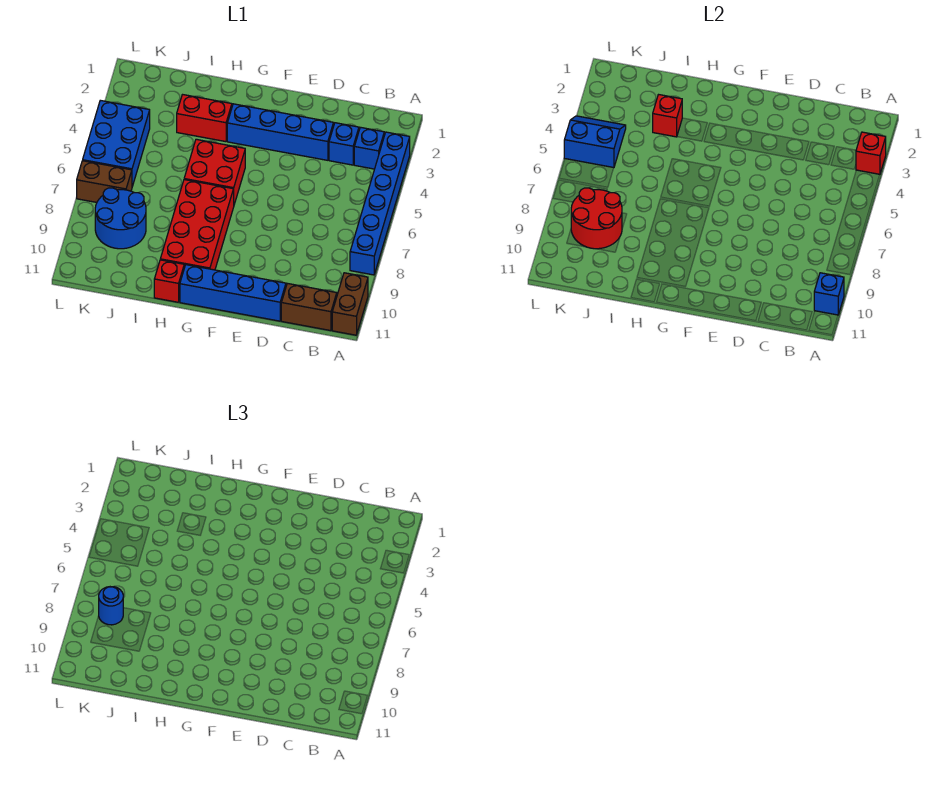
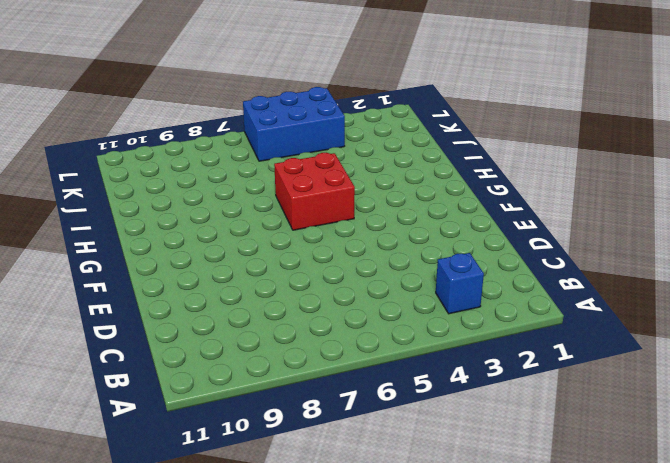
none -> blue brick A3:A8 level 1
none -> brown brick A10:A11 level 1
none -> brown brick B11:C11 level 1

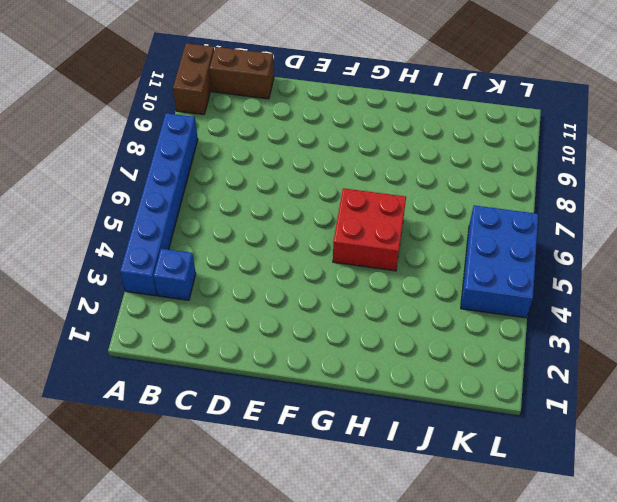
none -> blue brick C3 level 1
none -> blue brick D3:G3 level 1
none -> blue brick D11:G11 level 1

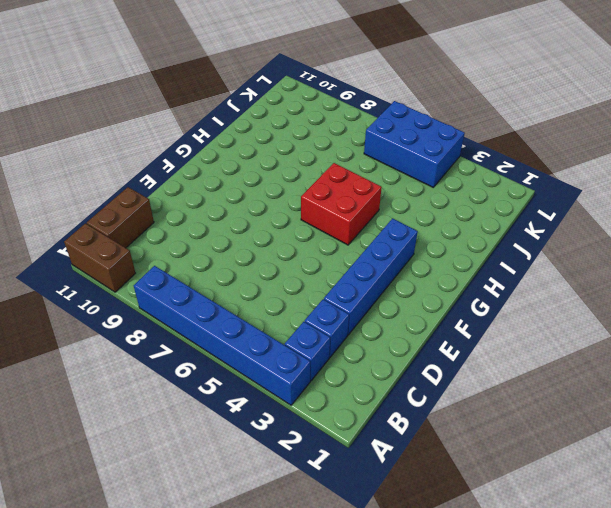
none -> blue brick D11:G11 level 1
none -> red brick G7:H10 level 1
none -> red brick H3:I3 level 1

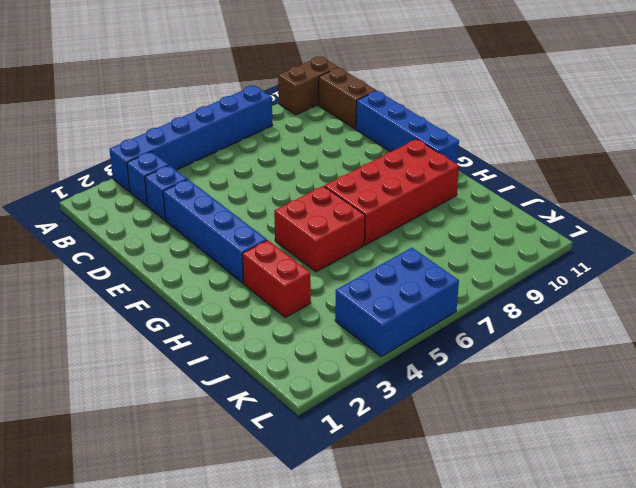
none -> red brick H11 level 1
none -> blue round brick J8:K9 level 1
none -> brown brick K7:L7 level 1

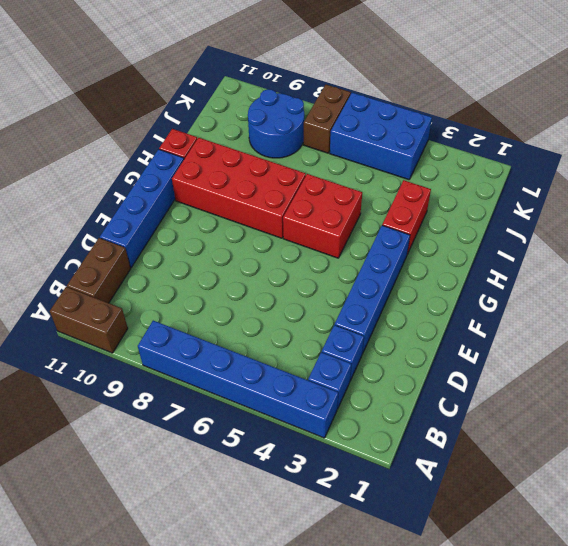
none -> red brick A3 level 2
none -> blue brick A10 level 2
none -> red brick I3 level 2

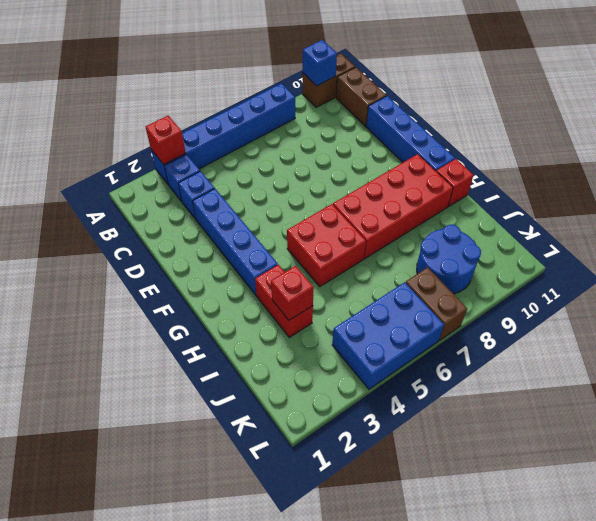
none -> red round brick J8:K9 level 2
none -> blue slope K4:L5 level 2 top 5
none -> blue round brick K8 level 3

